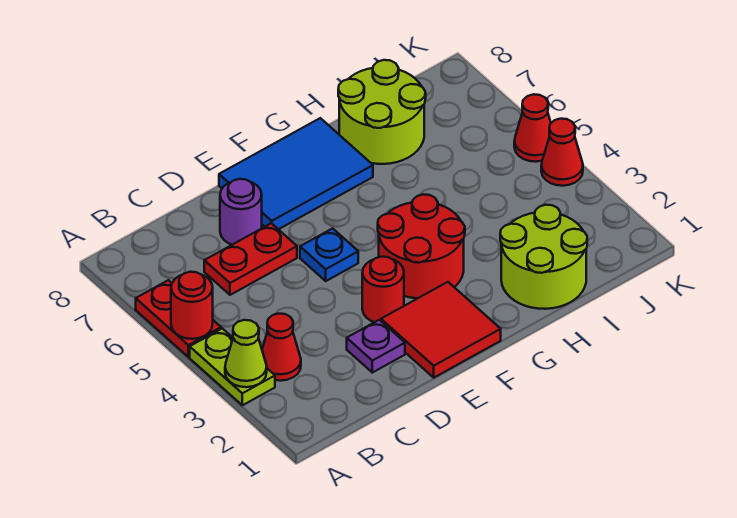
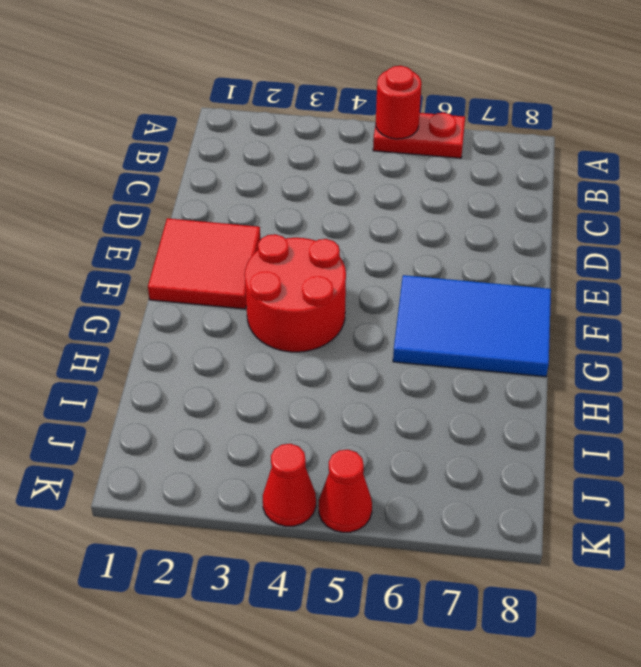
blue tile F6:G8 level 1 -> blue tile E7:G8 level 1
none -> lime plate A3:A4 level 1
none -> red cone B3 level 1
none -> red plate C6:D6 level 1

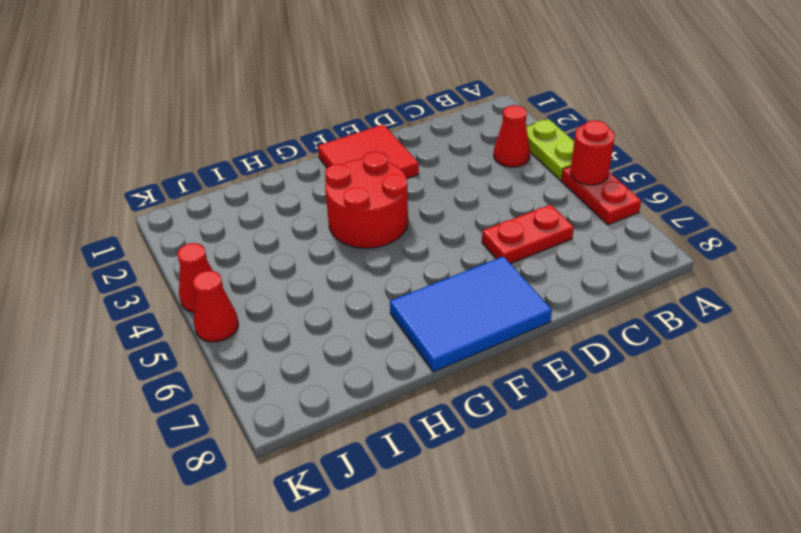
none -> purple plate D2 level 1
none -> purple round brick D7 level 1
none -> red round brick E3 level 1

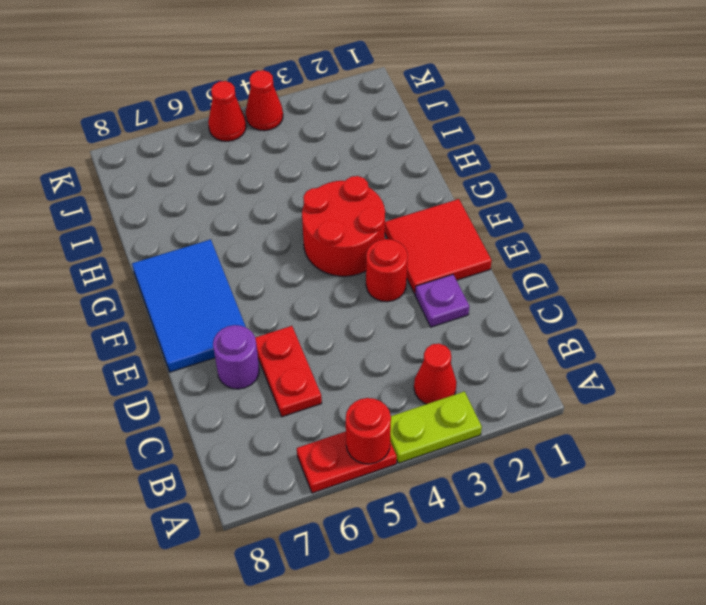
none -> blue plate E5 level 1
none -> lime round brick H1:I2 level 1
none -> lime round brick H7:I8 level 1

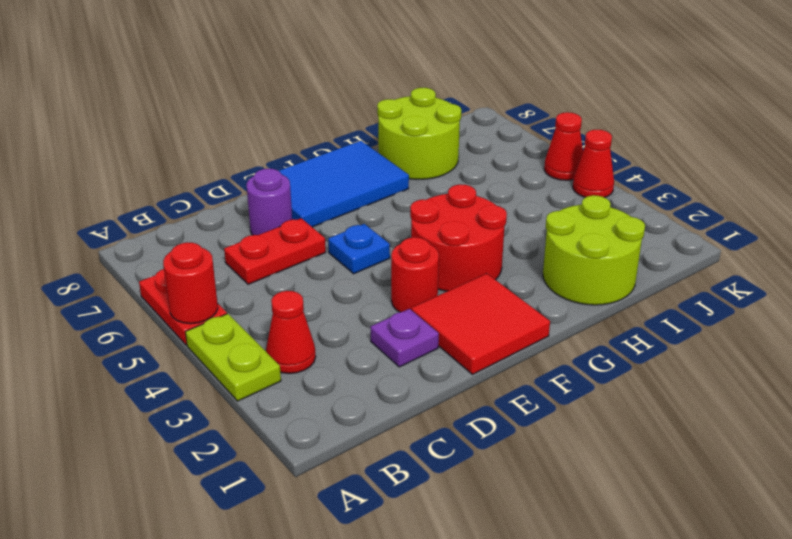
none -> lime cone A3 level 2

